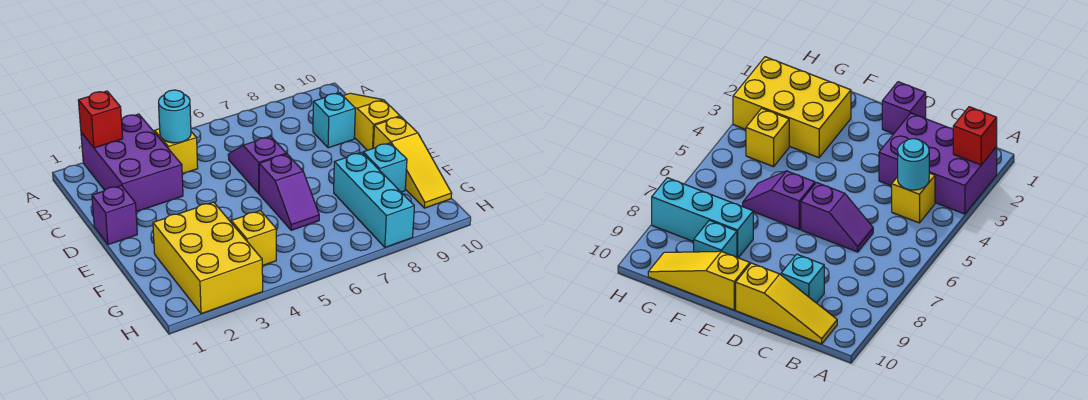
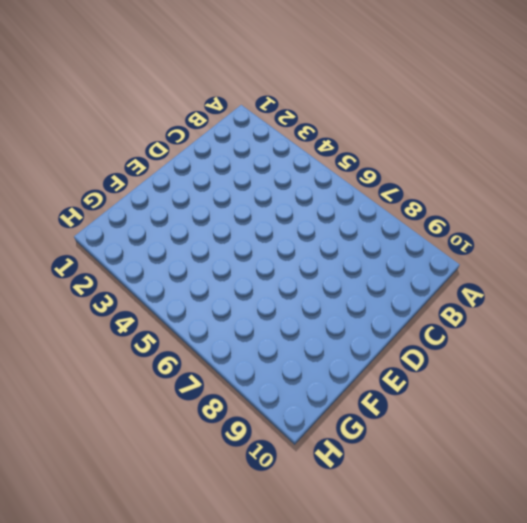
none -> purple brick A2:C3 level 1
none -> yellow brick B4 level 1
none -> yellow slope B10:D10 level 1 top D

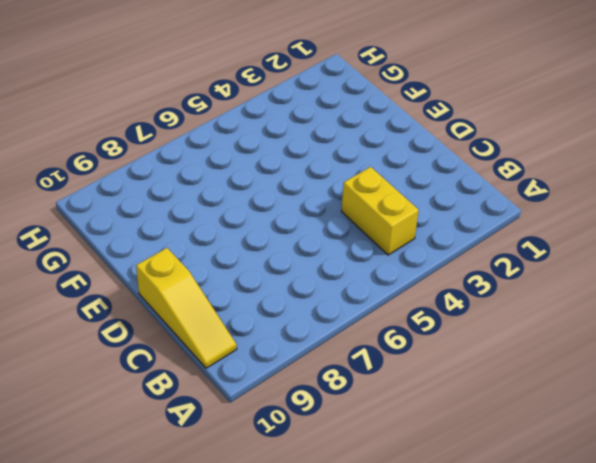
yellow brick B4:C4 level 1 -> yellow brick B4 level 1
none -> purple brick A2:C3 level 1
none -> purple slope C6:D6 level 1 top D
none -> cyan brick C9 level 1

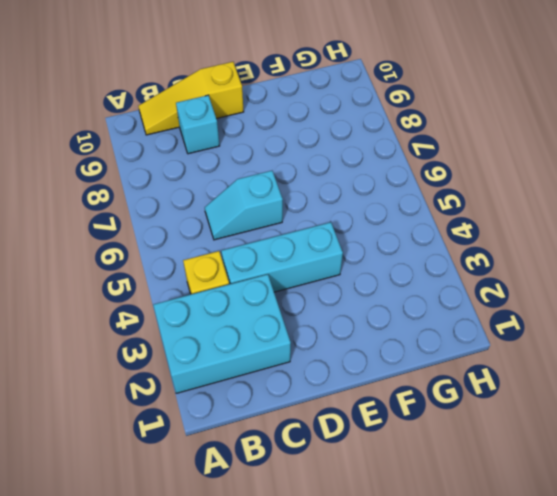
cyan brick A2:C3 level 1 -> purple brick A2:C3 level 1
cyan brick C4:E4 level 1 -> cyan brick F8:H8 level 1
cyan slope C6:D6 level 1 top D -> purple slope C6:D6 level 1 top D
none -> purple brick D1 level 1
none -> purple slope E6:F6 level 1 top E
none -> yellow slope E10:G10 level 1 top E

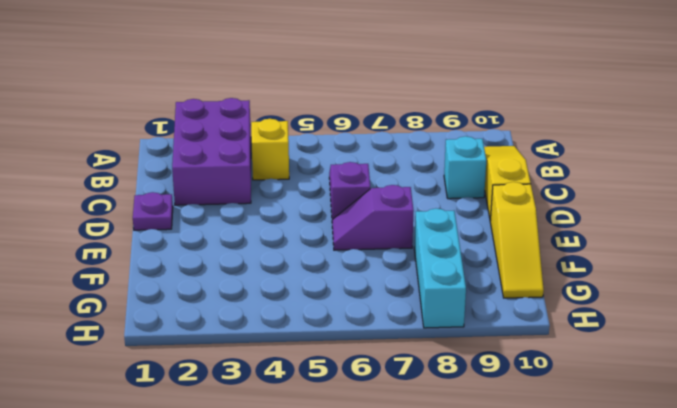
purple plate D1 level 1 -> purple brick D1 level 1
purple slope E6:E7 level 1 top 7 -> purple slope E6:F6 level 1 top E
none -> yellow brick F2:H3 level 1
none -> cyan brick F9 level 1
none -> yellow brick G4 level 1

